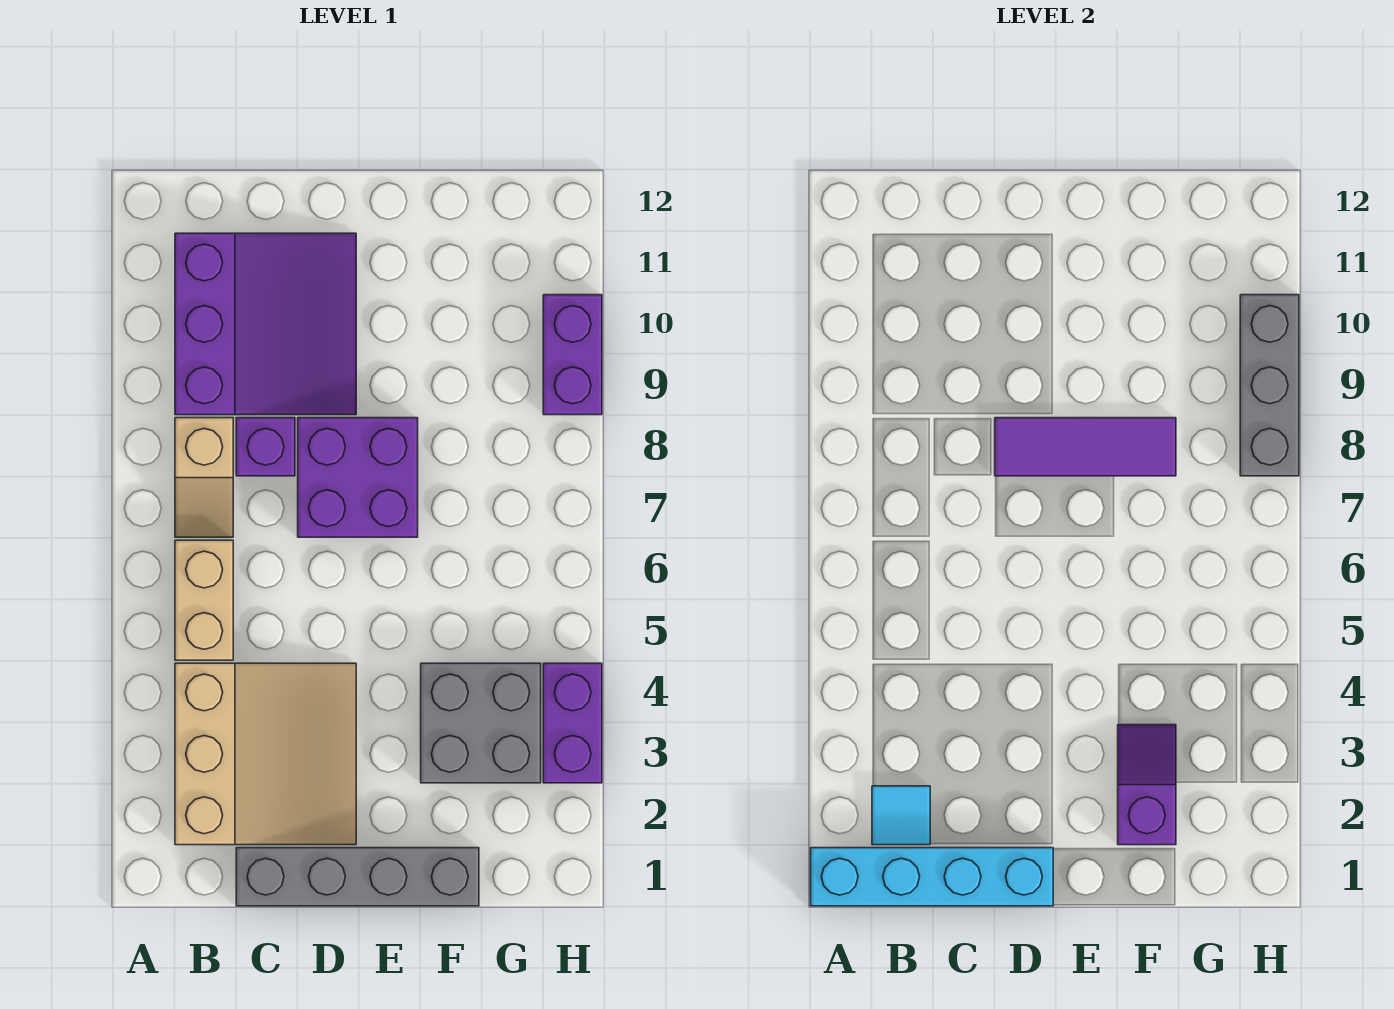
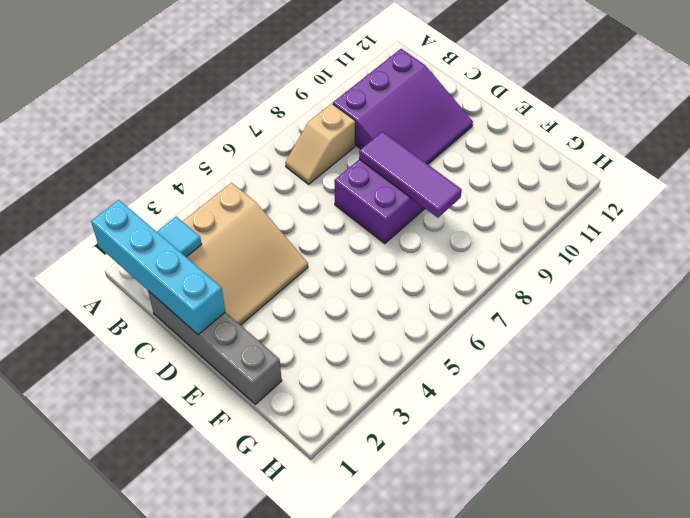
none -> tan brick B5:B6 level 1
none -> purple brick C8 level 1
none -> grey brick F3:G4 level 1

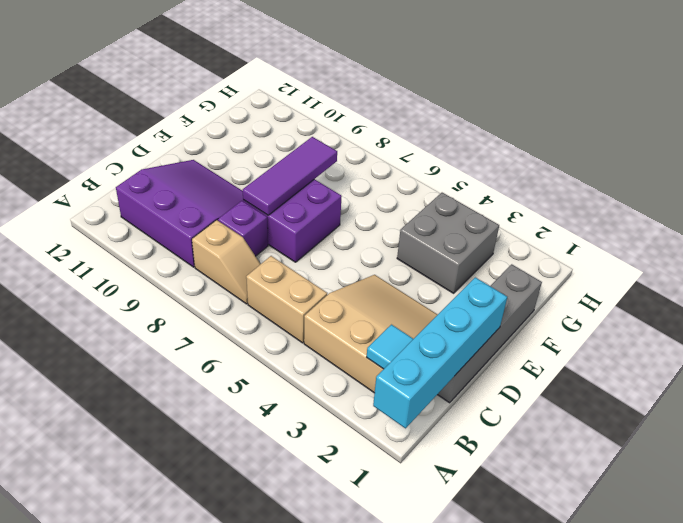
none -> purple brick H3:H4 level 1
none -> purple brick H9:H10 level 1
none -> purple slope F2:F3 level 2 top 2

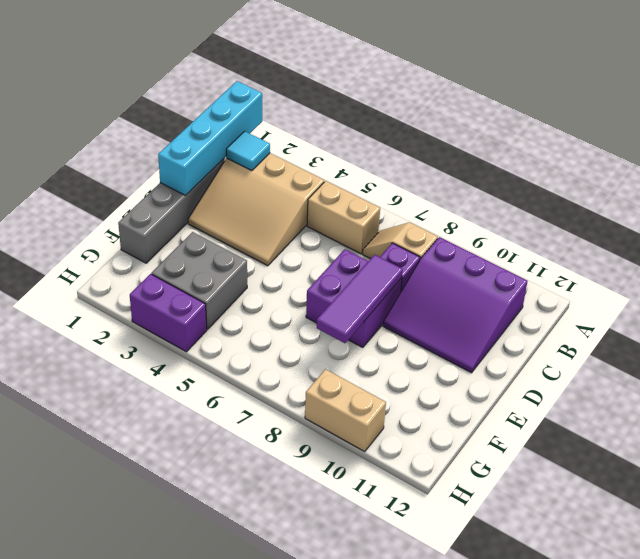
tan brick H9:H10 level 1 -> purple brick H9:H10 level 1
none -> purple slope F2:F3 level 2 top 2
none -> grey brick H8:H10 level 2

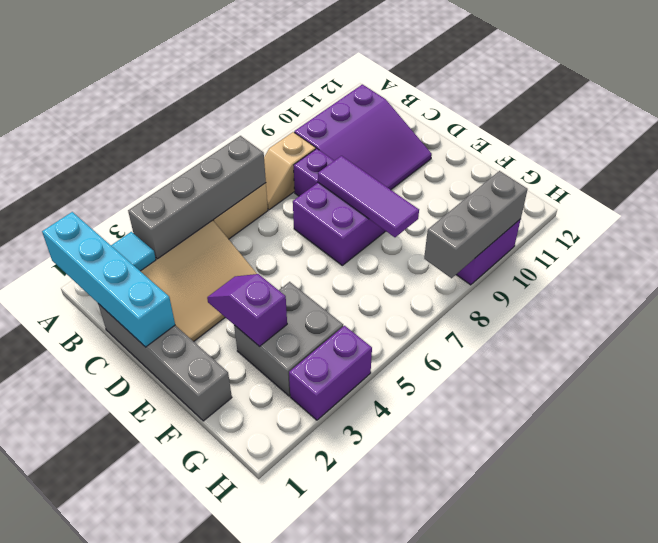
grey brick B3:B6 level 2 -> none
purple slope E3:F3 level 2 top F -> purple slope F2:F3 level 2 top 2

